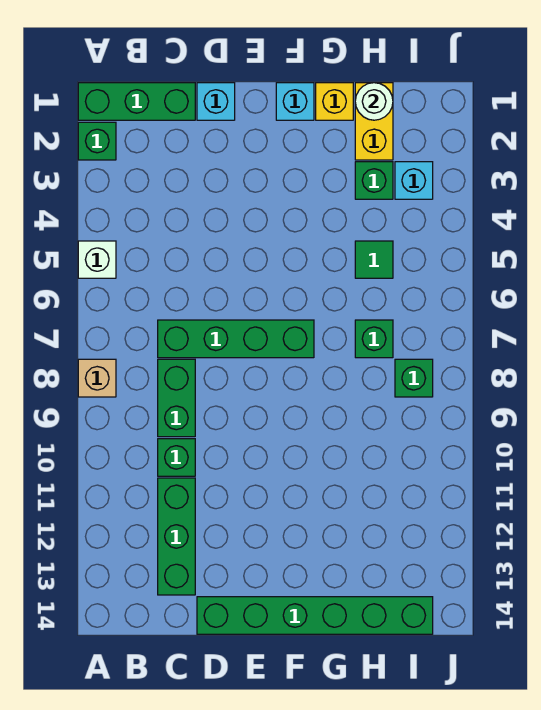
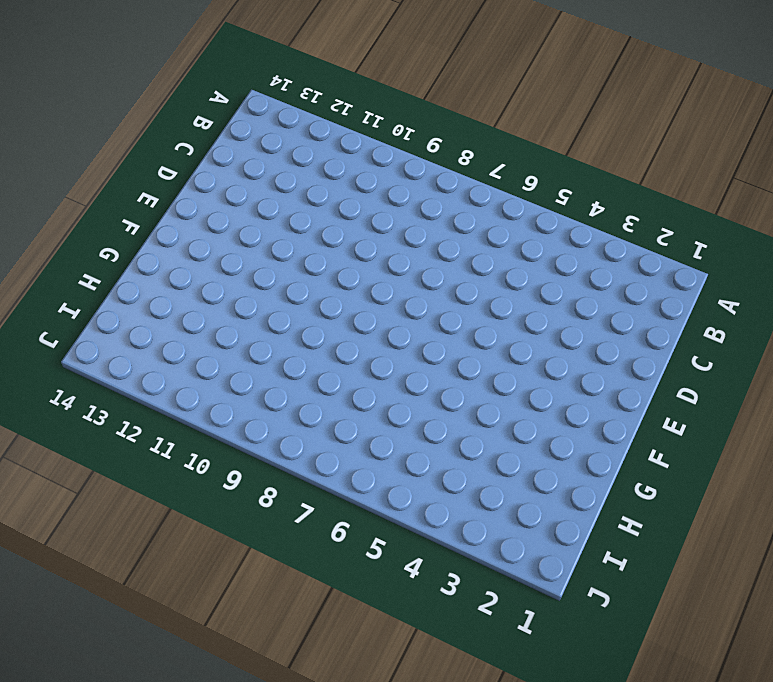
none -> green brick A1:C1 level 1
none -> green brick A2 level 1
none -> white brick A5 level 1

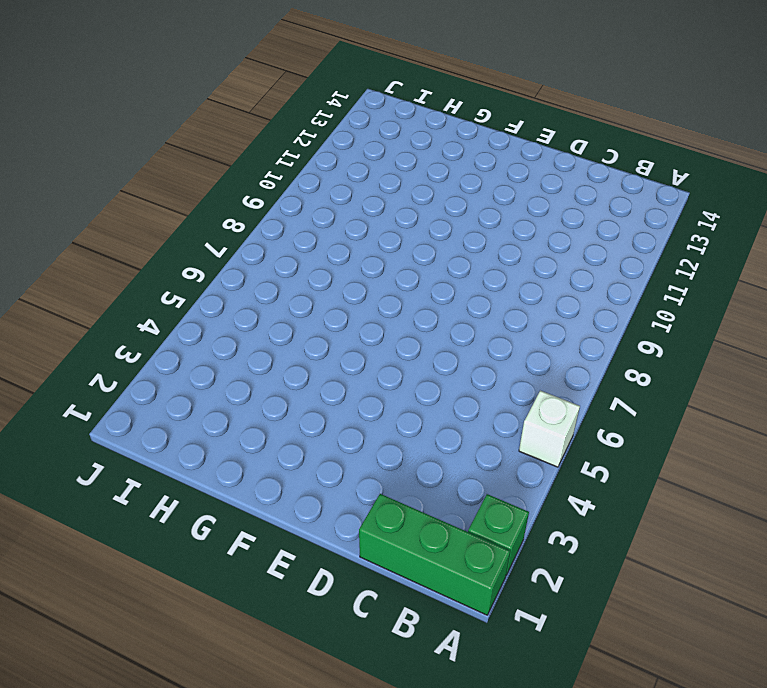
none -> tan brick A8 level 1
none -> green brick C7:F7 level 1
none -> green brick C8:C9 level 1

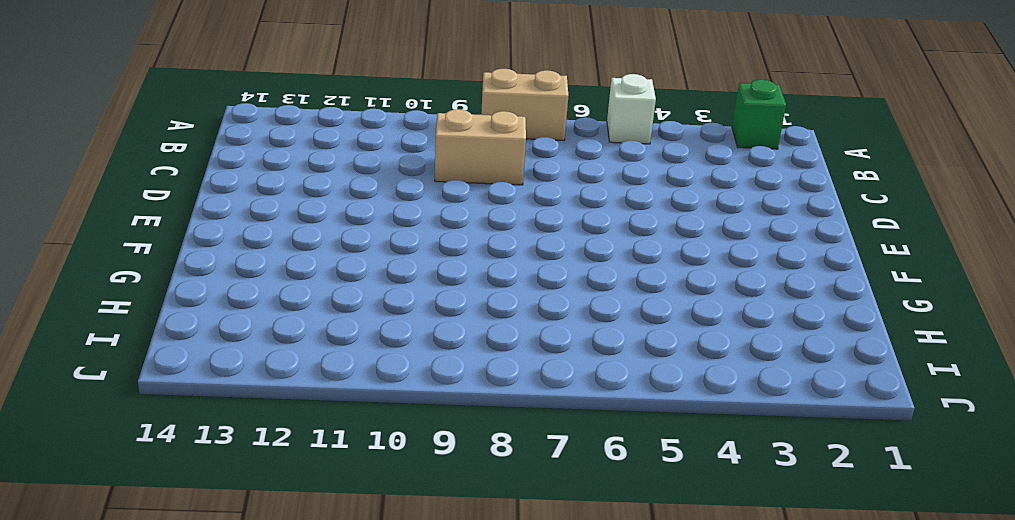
tan brick A7:A8 level 1 -> tan brick A8 level 1
tan brick C8:C9 level 1 -> green brick C8:C9 level 1
none -> green brick A1:C1 level 1
none -> green brick C7:F7 level 1
none -> green brick C10 level 1

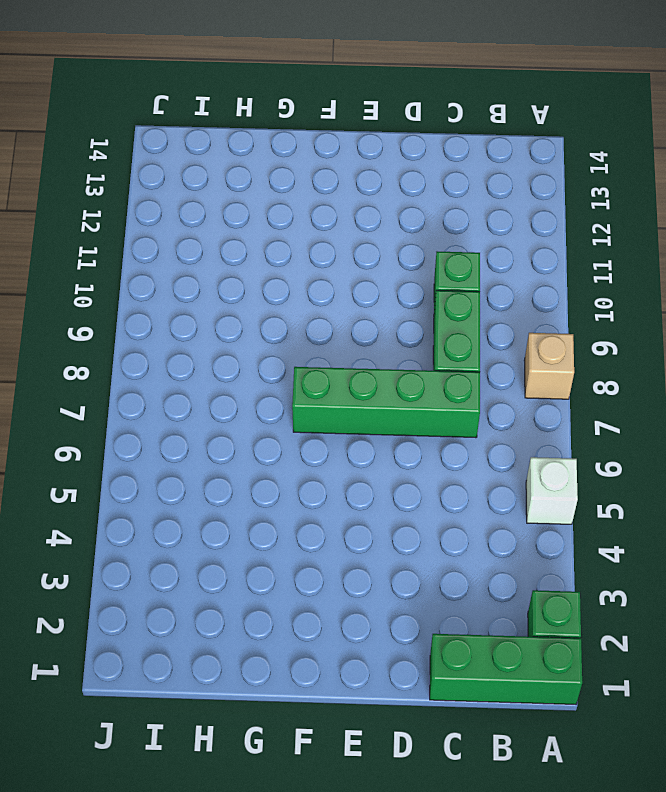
none -> green brick C11:C13 level 1
none -> cyan brick D1 level 1
none -> green brick D14:I14 level 1

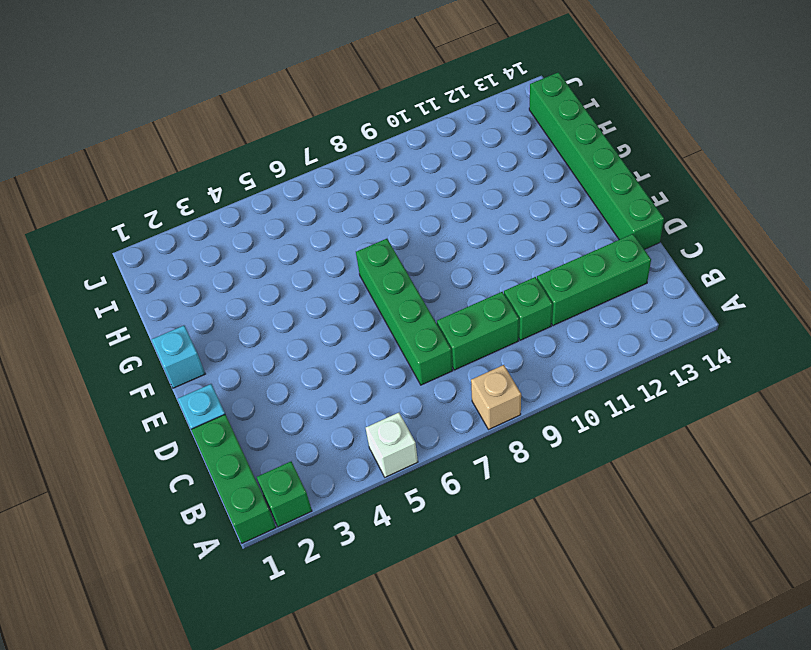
none -> yellow brick G1 level 1
none -> yellow brick H1:H2 level 1
none -> green brick H3 level 1

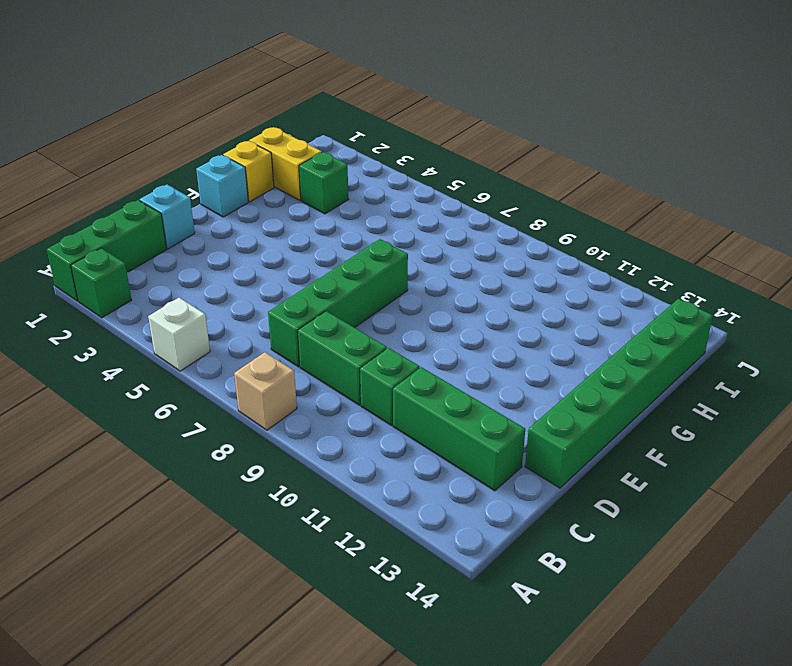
none -> green tile H5 level 1
none -> green brick H7 level 1
none -> cyan brick I3 level 1

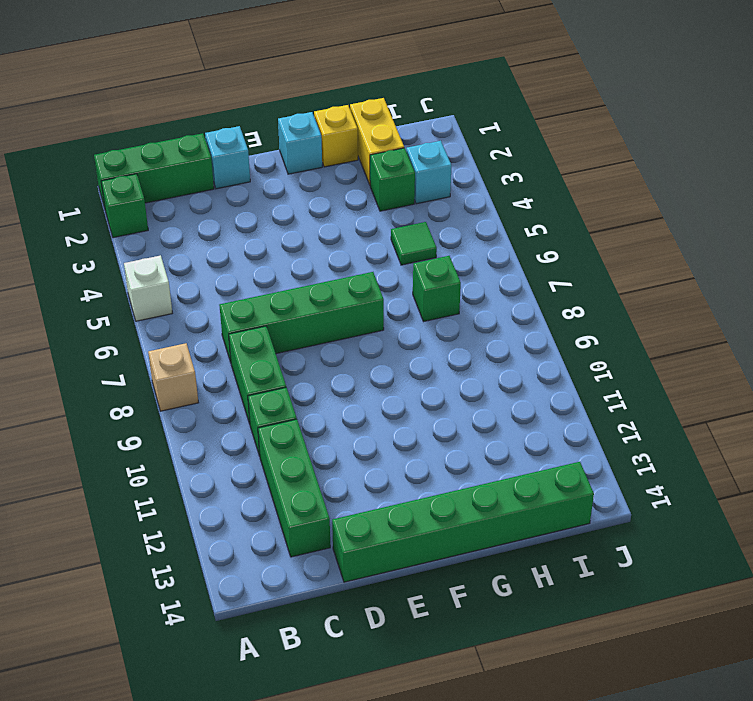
none -> green brick I8 level 1
none -> white round brick H1 level 2

